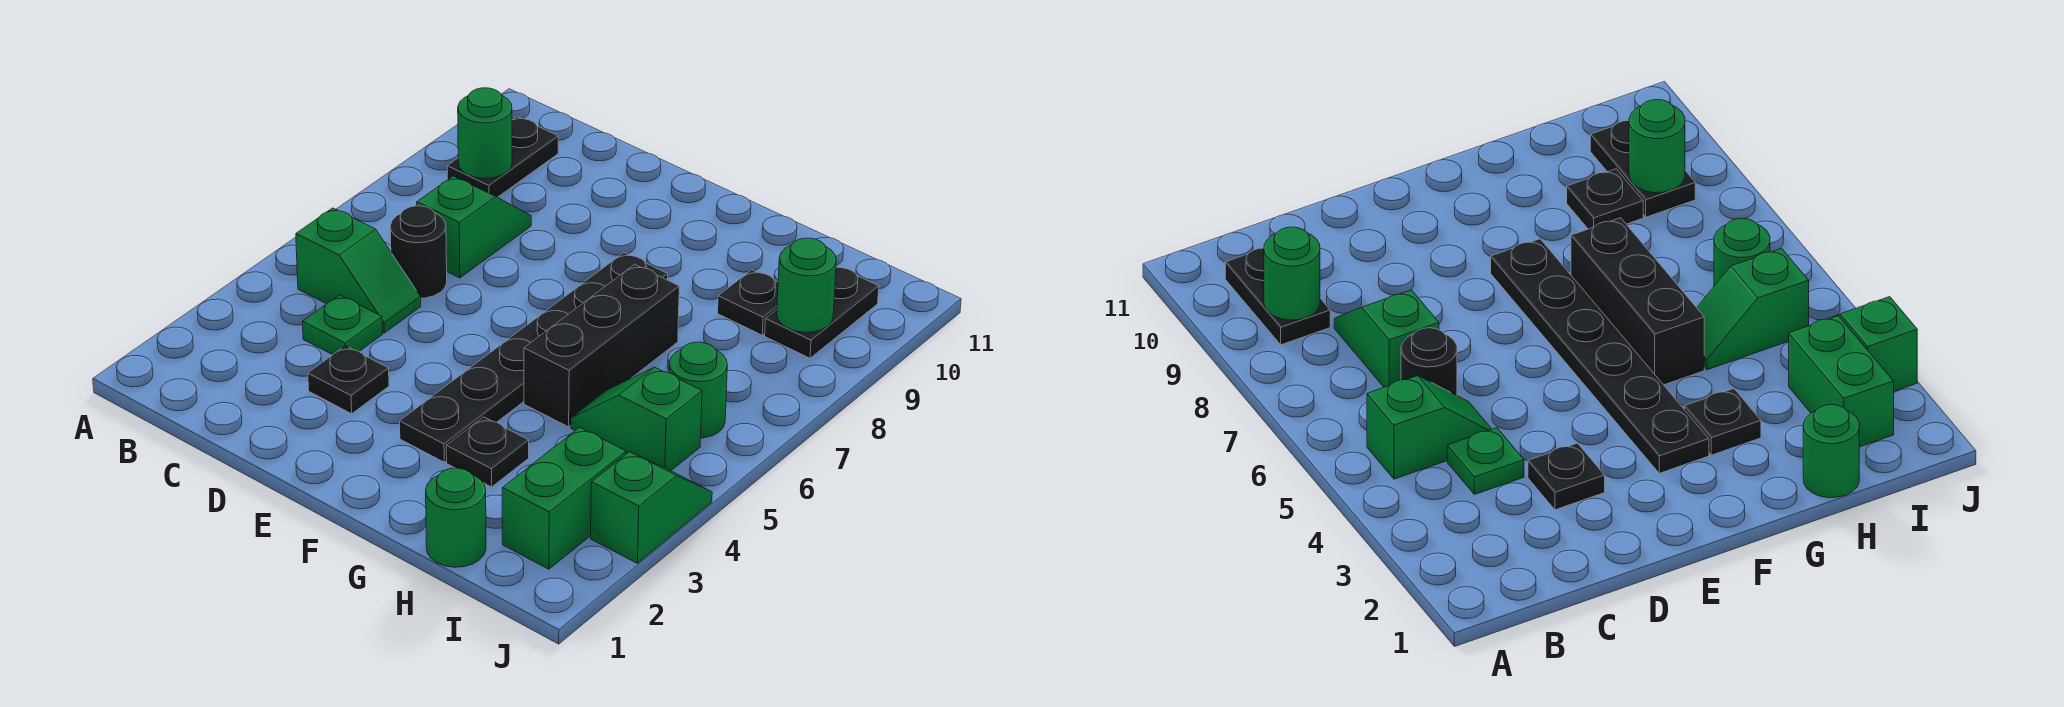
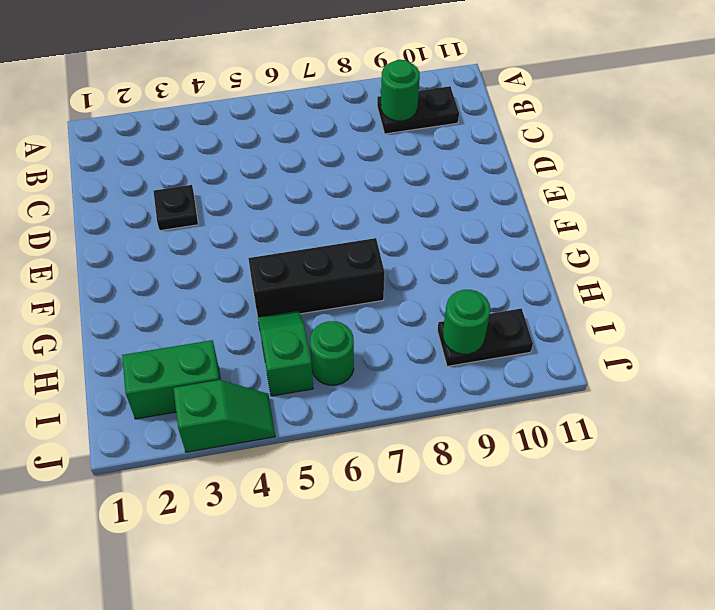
none -> green slope B5:C5 level 1 top B
none -> green plate C4 level 1
none -> black round brick C6 level 1

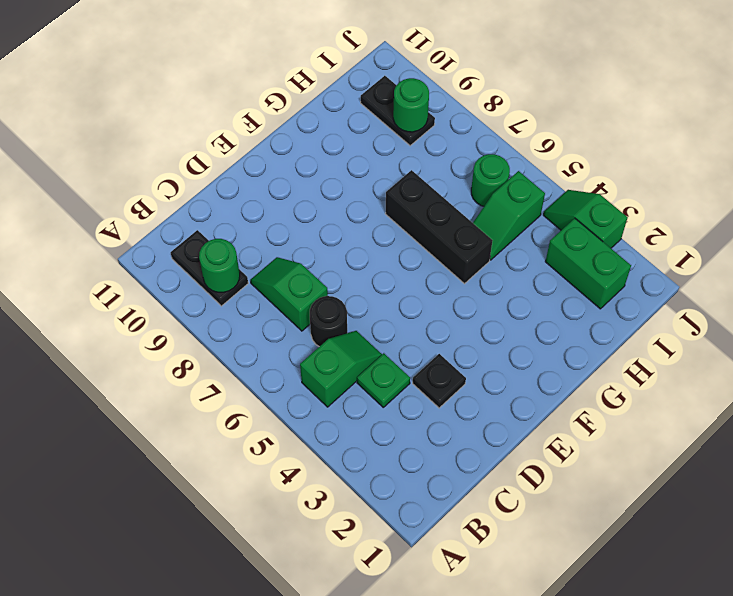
none -> black plate F3:F8 level 1
none -> black plate G3 level 1
none -> green round brick H1 level 1

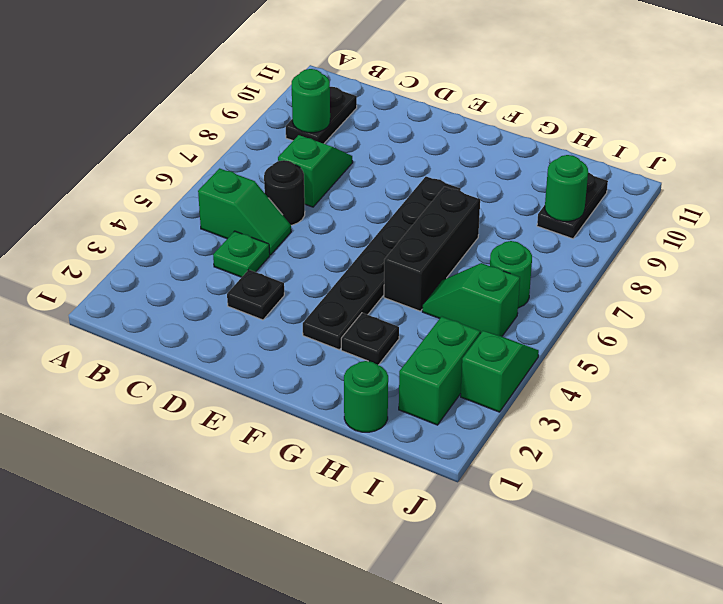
none -> black plate H9 level 1

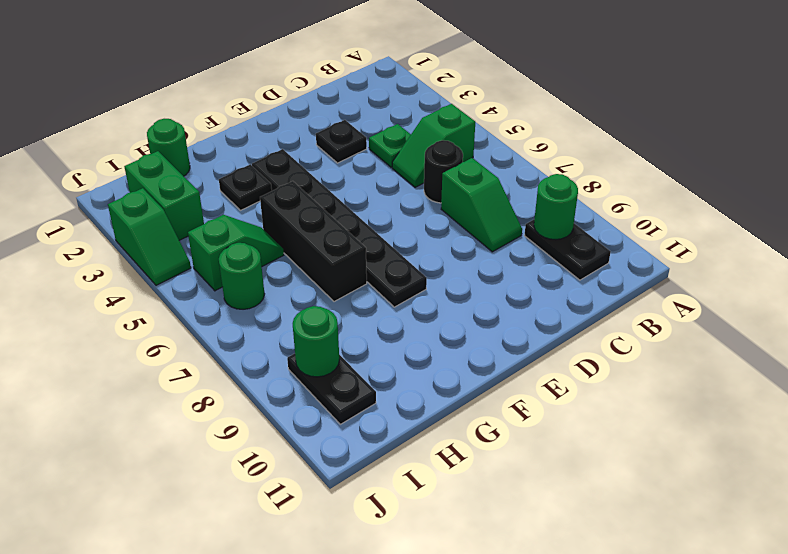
none -> black plate H9 level 1

